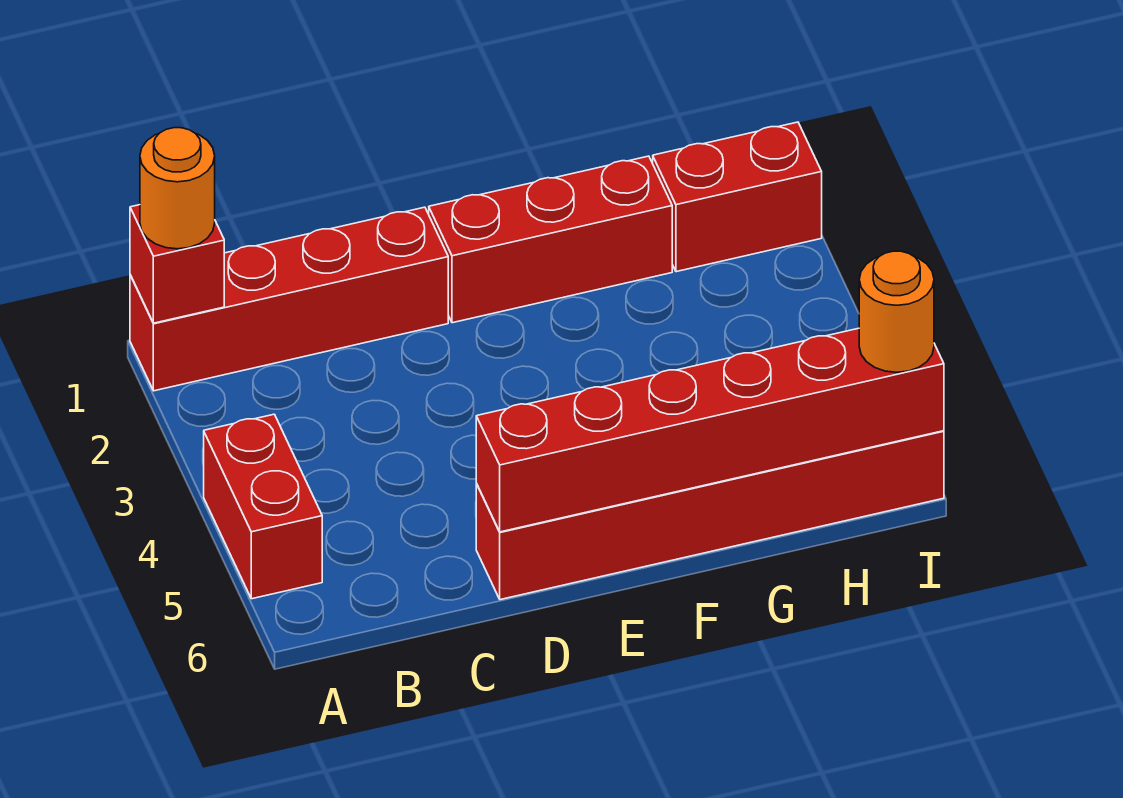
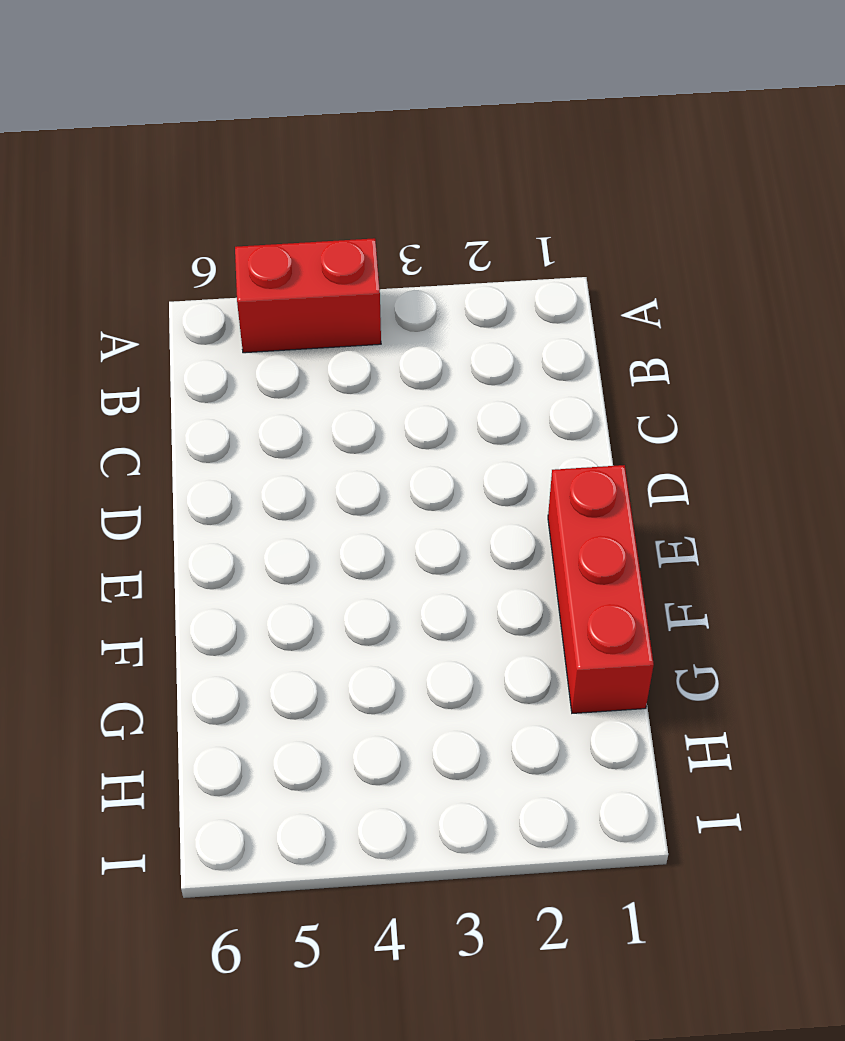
none -> red brick A1:D1 level 1
none -> red brick D6:I6 level 1

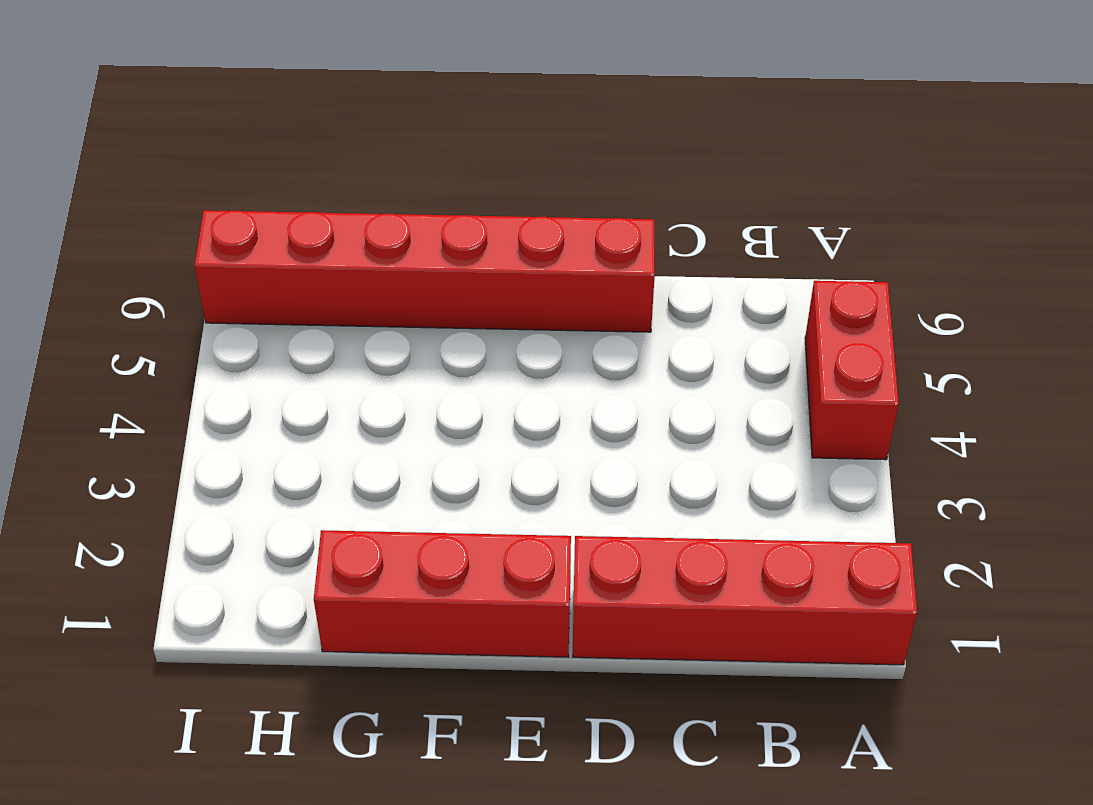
none -> red brick H1:I1 level 1
none -> red brick A1 level 2

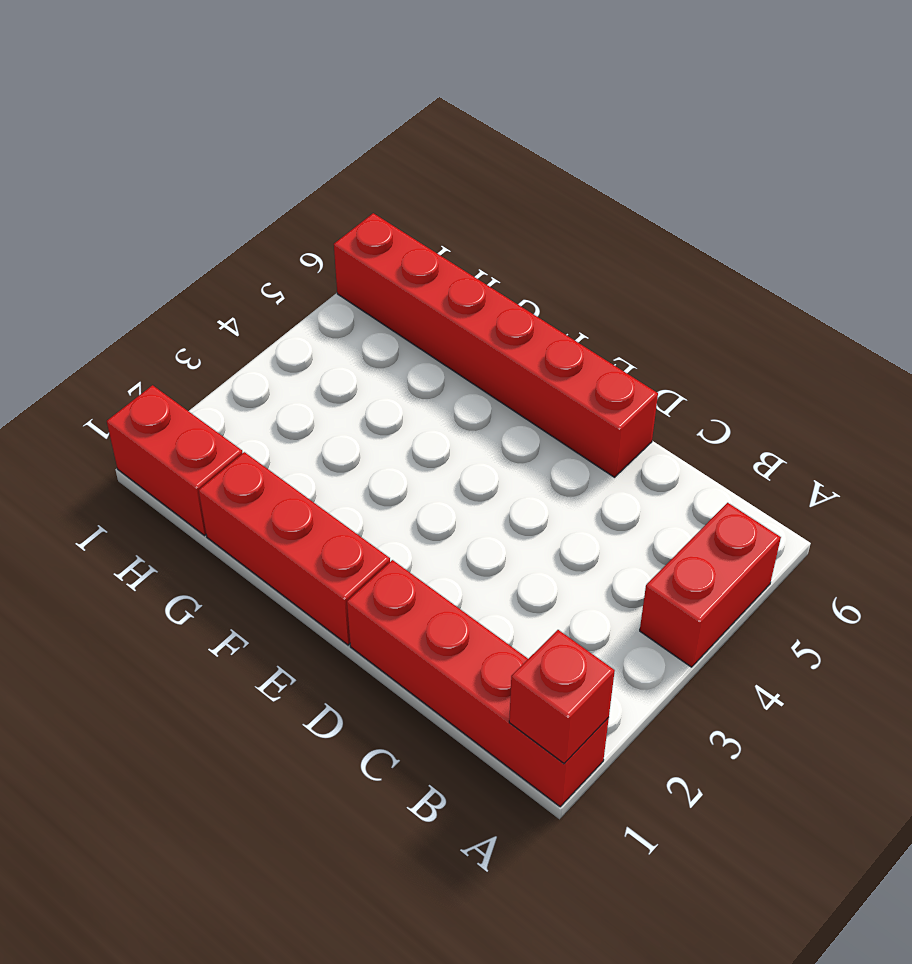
none -> red brick D6:I6 level 2
none -> orange round brick A1 level 3

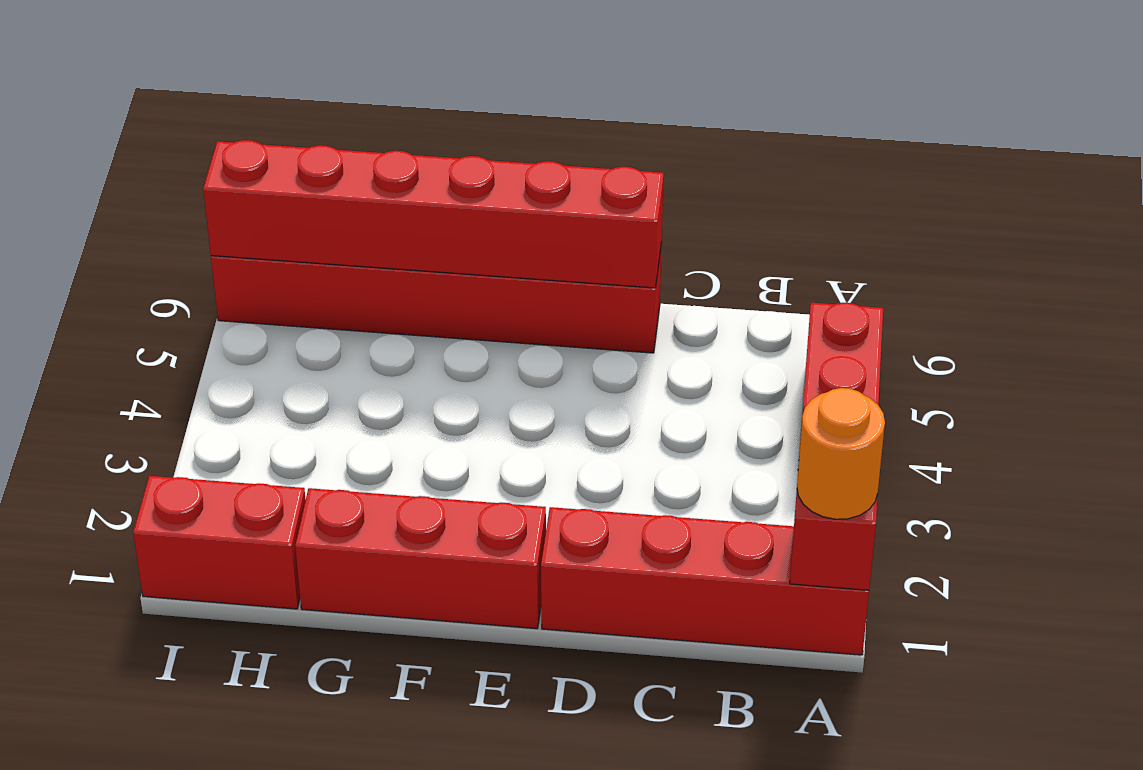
none -> orange round brick I6 level 3

